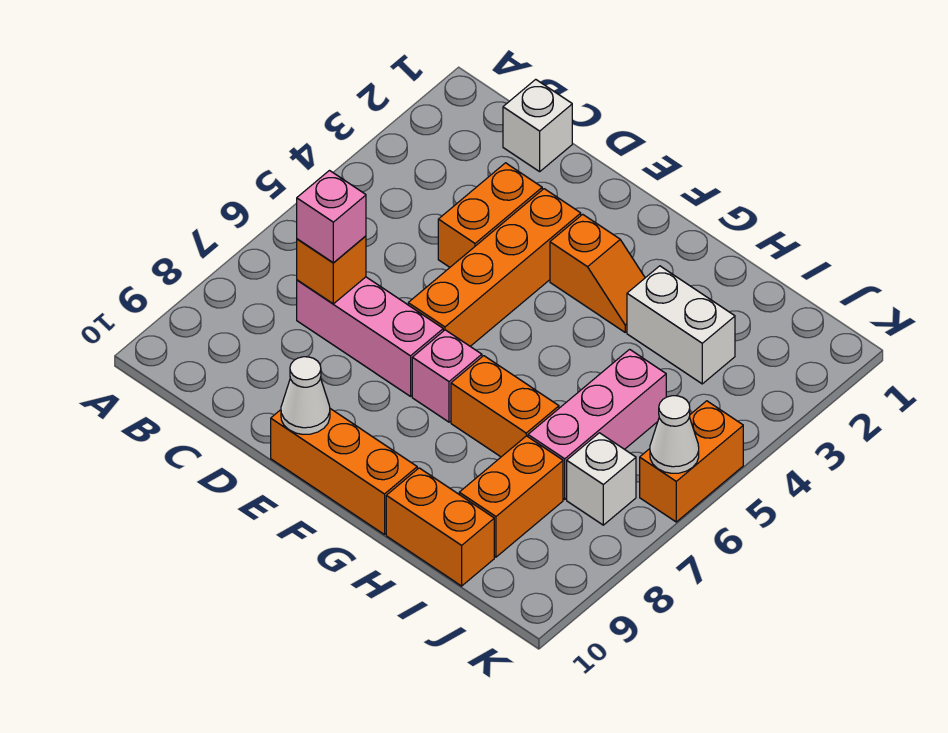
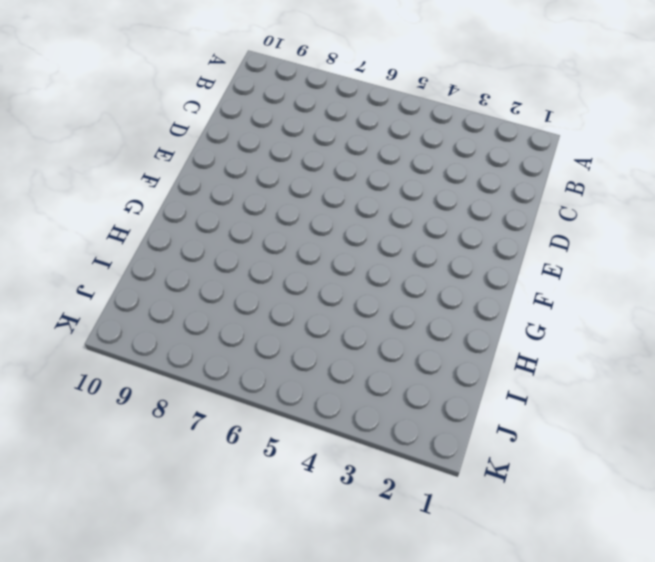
none -> white brick C1 level 1
none -> pink brick C7:E7 level 1
none -> orange brick D3:D4 level 1

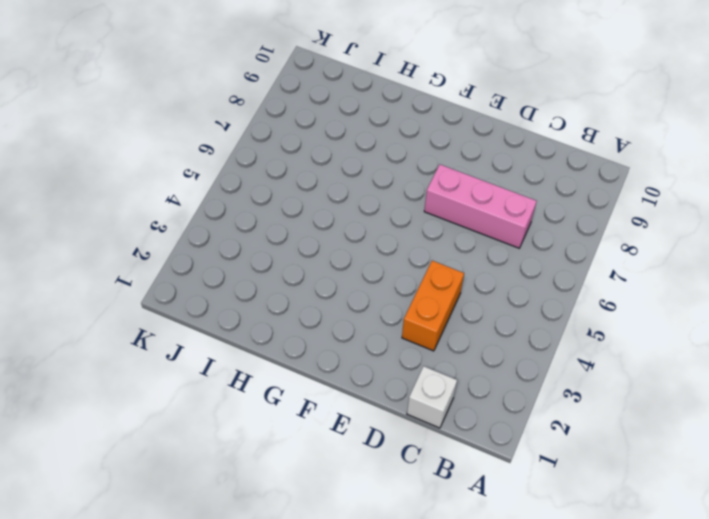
none -> orange brick E3:E6 level 1
none -> orange brick E10:G10 level 1
none -> orange slope F3:G3 level 1 top F

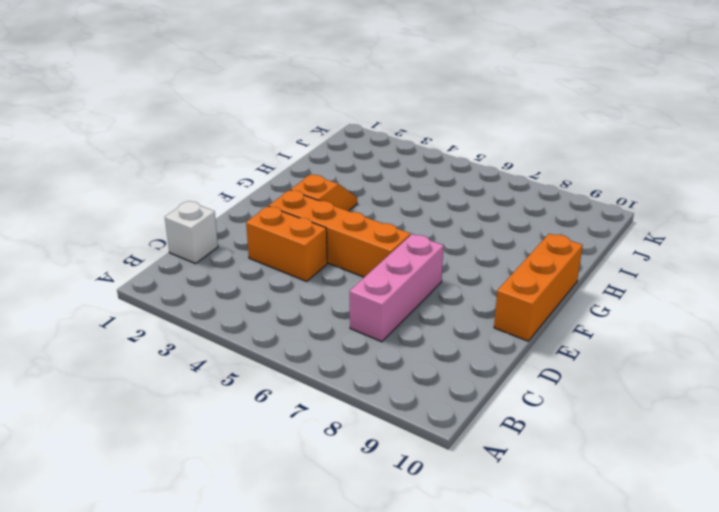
none -> pink brick F7 level 1
none -> orange brick G7:H7 level 1
none -> white brick H3:I3 level 1

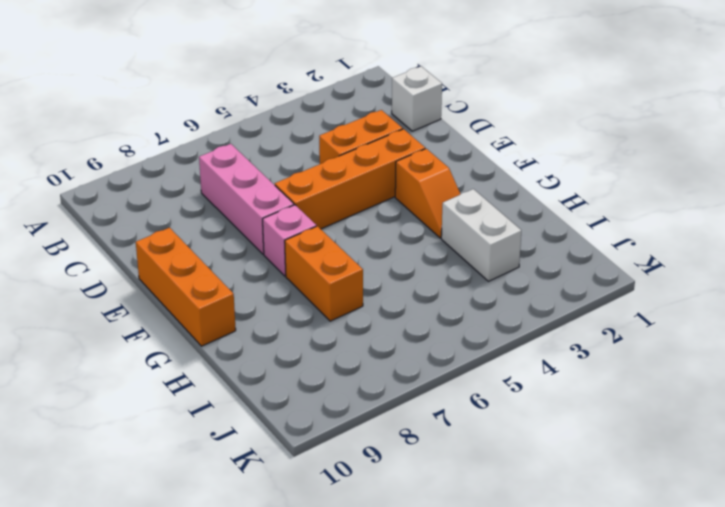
none -> orange brick H10:I10 level 1
none -> pink brick I5:I7 level 1
none -> orange brick I8:I9 level 1

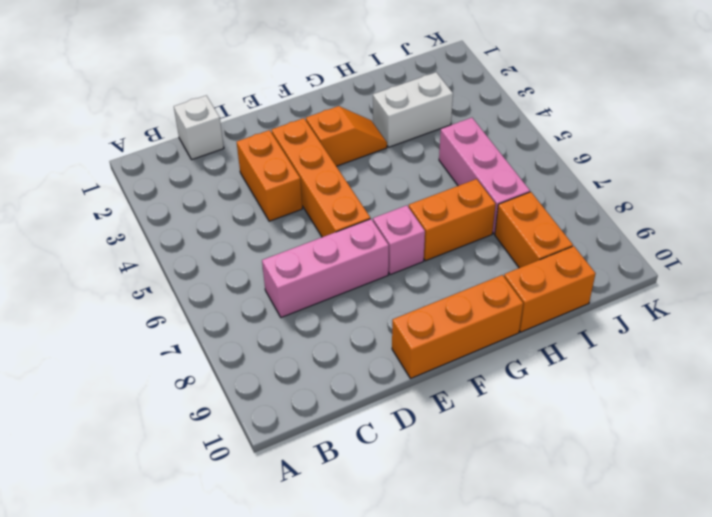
none -> white brick J7 level 1
none -> orange brick K5:K6 level 1
none -> orange brick C7 level 2

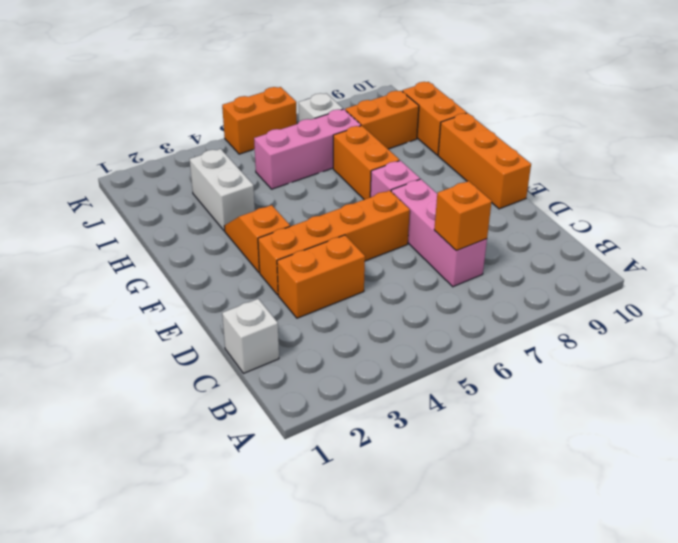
none -> white cone E10 level 2
none -> white cone K6 level 2
none -> pink brick C7 level 3

